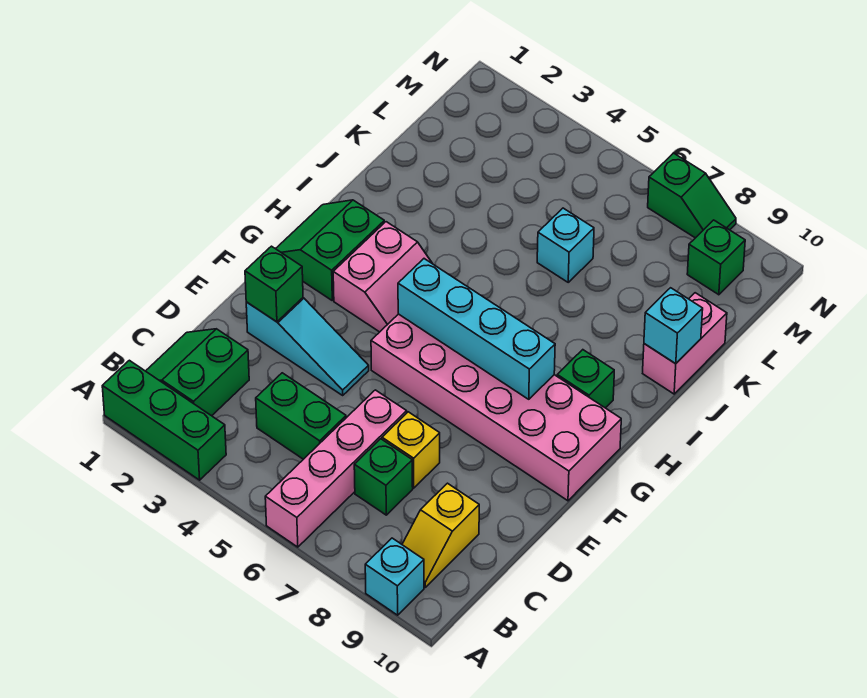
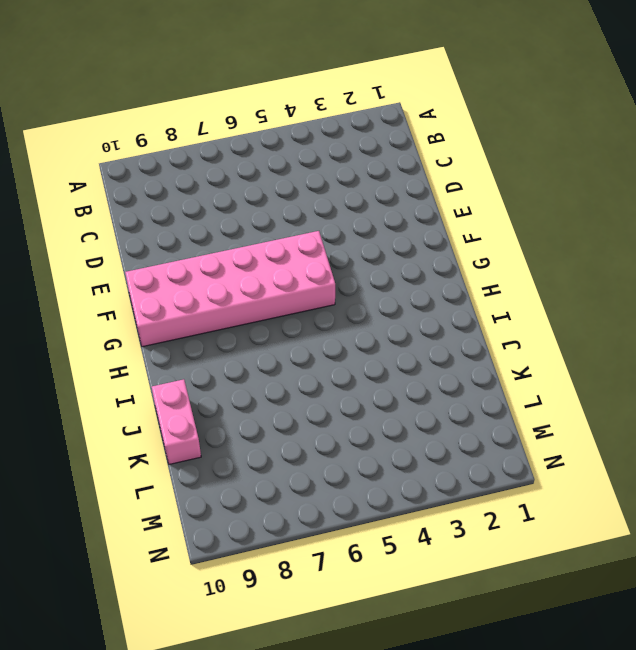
none -> green brick A1:A3 level 1
none -> pink brick A6:D6 level 1
none -> cyan brick A9 level 1

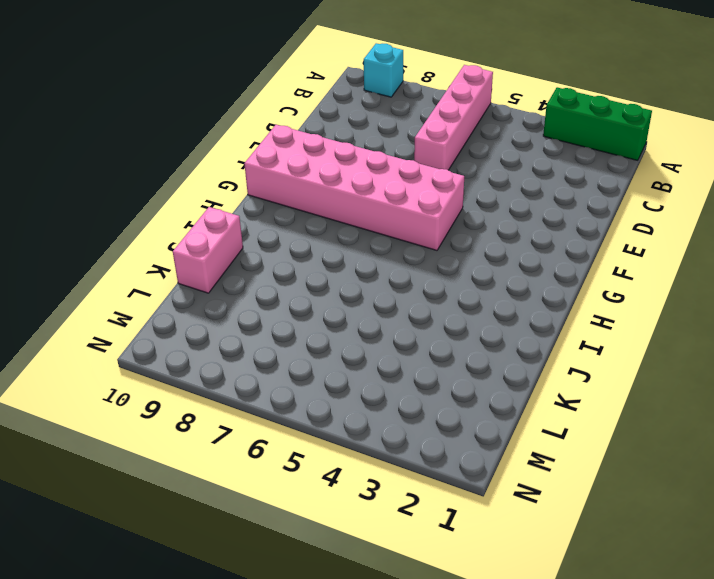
none -> green slope B1:C2 level 1 top 2
none -> yellow slope B9:C9 level 1 top C
none -> green brick C4:C5 level 1

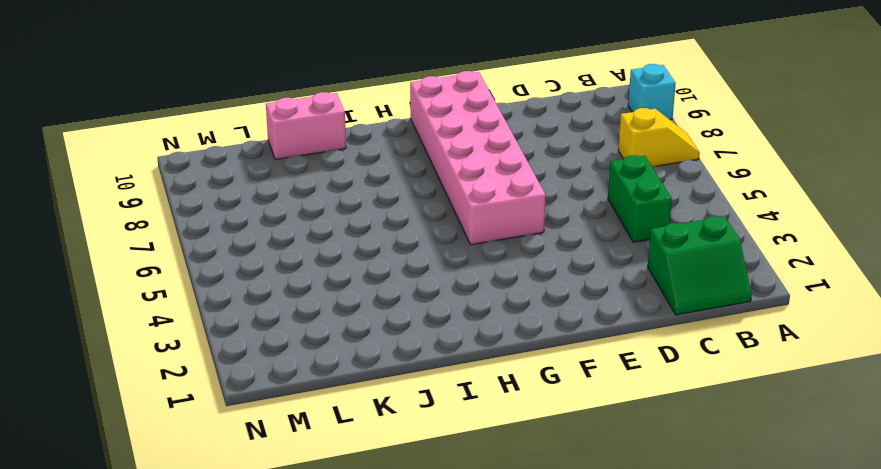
yellow slope A7:B7 level 1 top B -> yellow slope B9:C9 level 1 top C
none -> green brick A1:A3 level 1
none -> pink brick A6:D6 level 1
none -> green brick C7 level 1

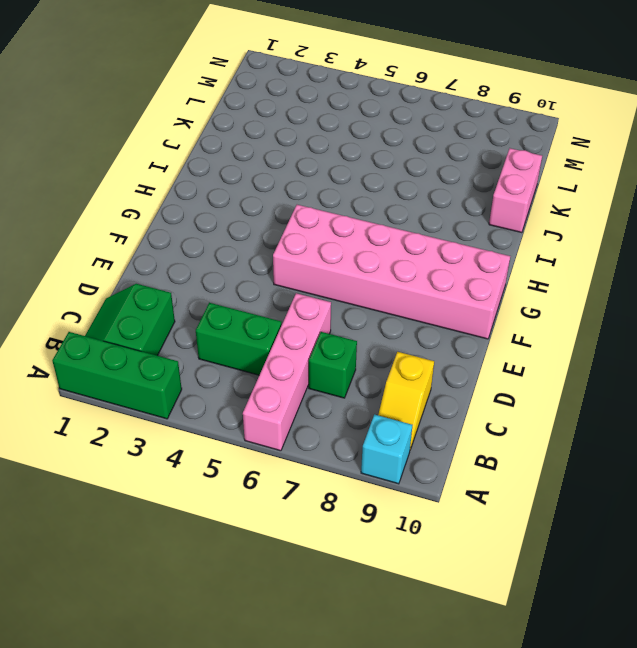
none -> yellow brick D7 level 1
none -> cyan slope E2:E4 level 1 top 2
none -> green slope G1:H2 level 1 top 2

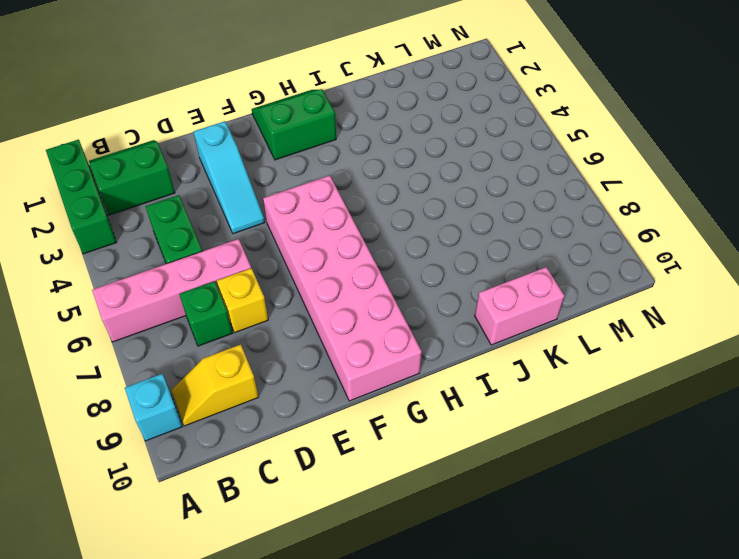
none -> pink slope G3:H4 level 1 top 3
none -> green brick H9 level 1
none -> cyan brick K6 level 1

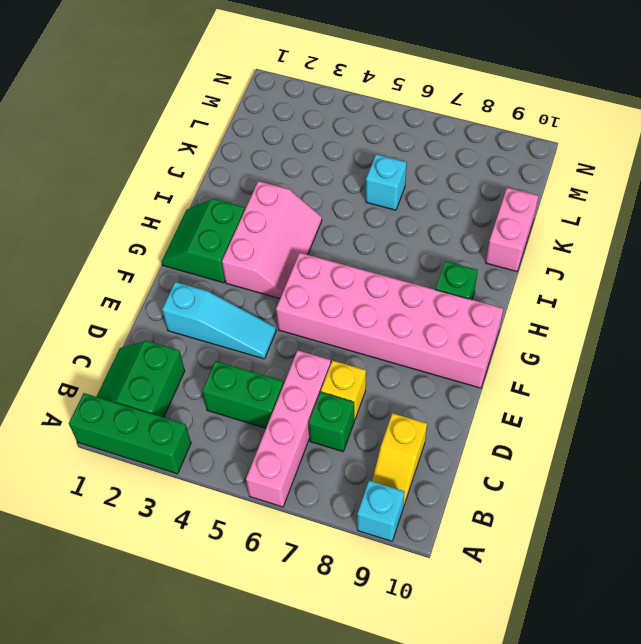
pink slope G3:I4 level 1 top 3 -> pink slope G3:H4 level 1 top 3
none -> green brick M9 level 1
none -> green slope N7:N8 level 1 top 7
none -> green brick E2 level 2

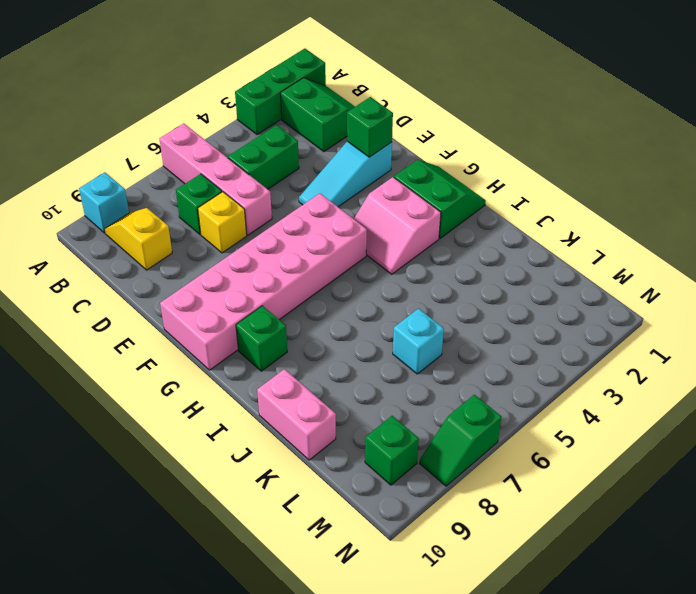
none -> cyan brick G5:G8 level 2
none -> cyan brick J10 level 2

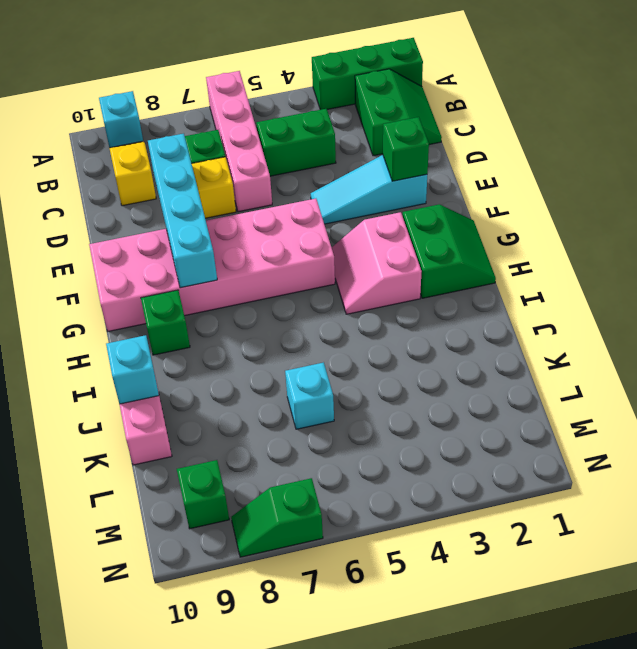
cyan brick D8:G8 level 2 -> cyan brick G5:G8 level 2

